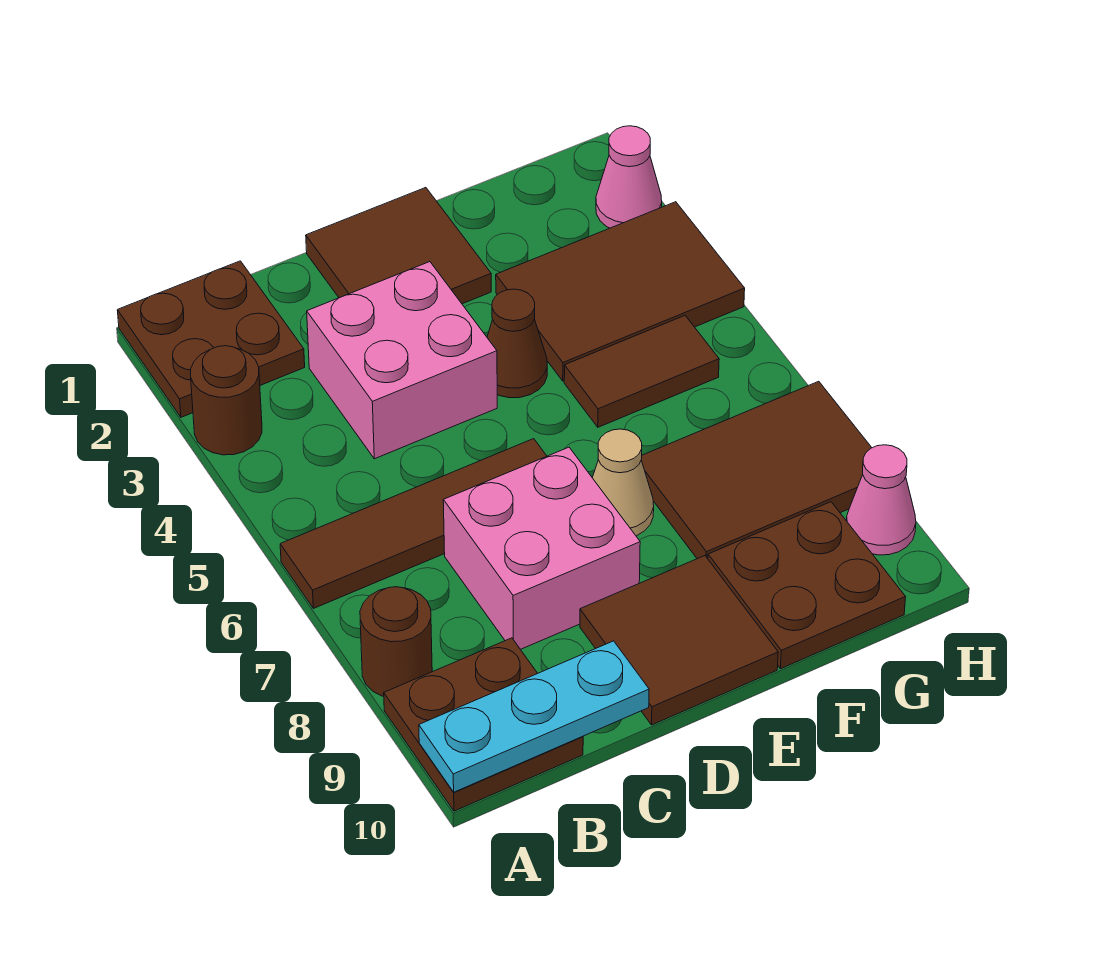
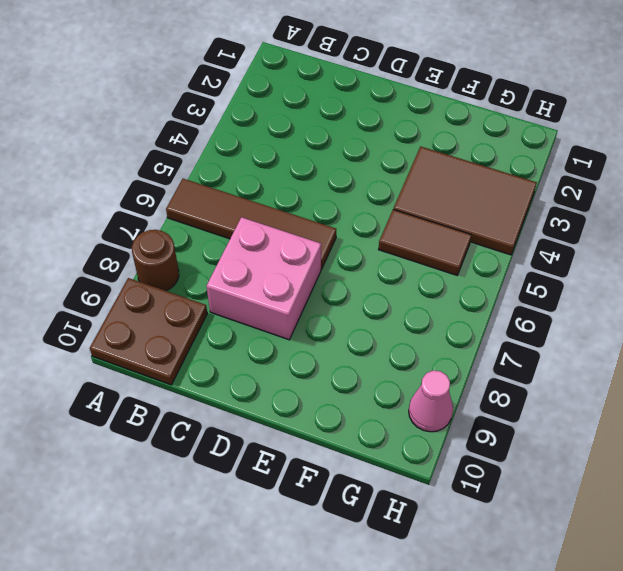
none -> brown plate A1:B2 level 1
none -> brown round brick A3 level 1
none -> pink brick C3:D4 level 1

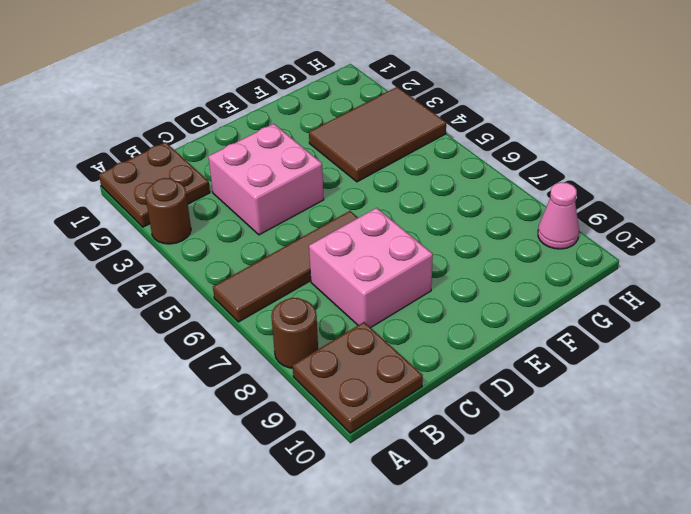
none -> brown tile D1:E2 level 1
none -> brown tile D9:E10 level 1
none -> brown cone E4 level 1

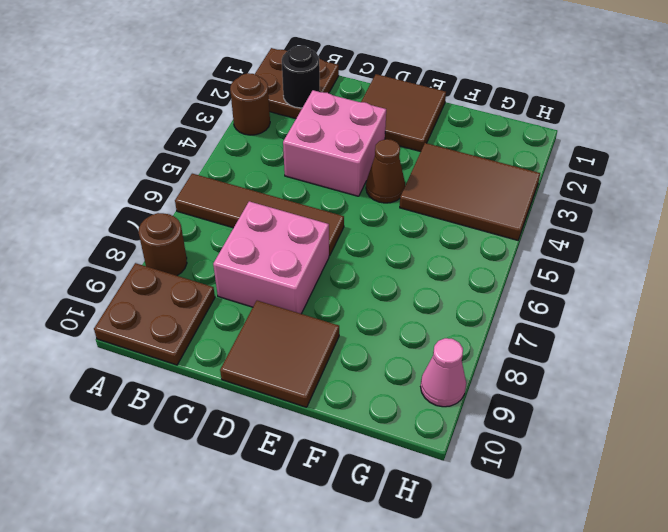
black round brick B2 level 2 -> none
none -> tan cone E7 level 1
none -> brown tile F5:G5 level 1
none -> brown tile F7:H8 level 1

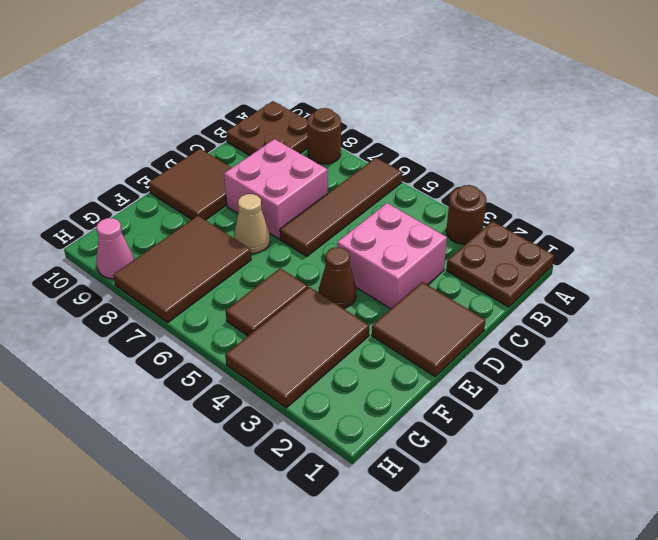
none -> brown plate F9:G10 level 1
none -> pink cone H2 level 1
none -> cyan plate A10:C10 level 2

